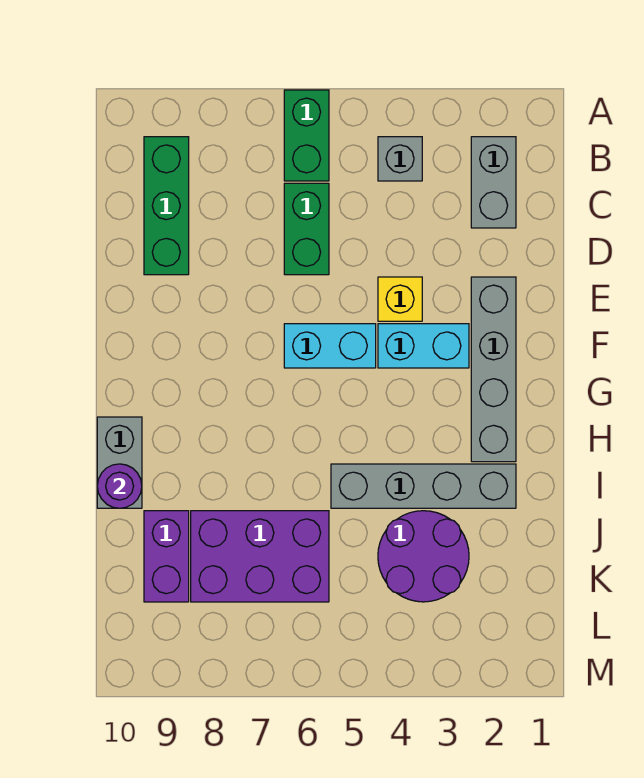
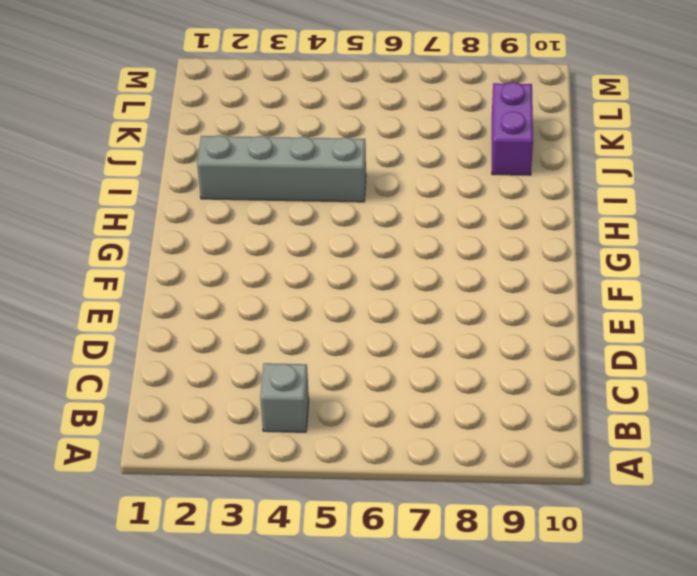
none -> green brick A6:B6 level 1
none -> grey brick B2:C2 level 1
none -> green brick B9:D9 level 1

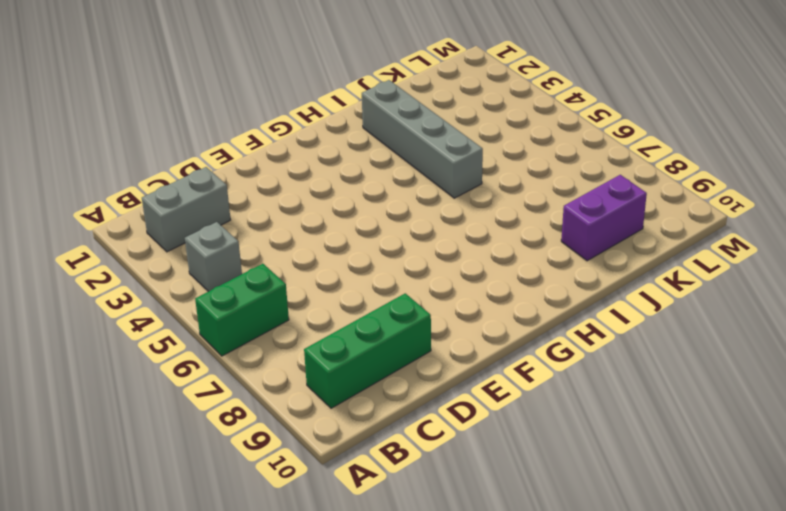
none -> green brick C6:D6 level 1
none -> grey brick E2:H2 level 1
none -> yellow brick E4 level 1

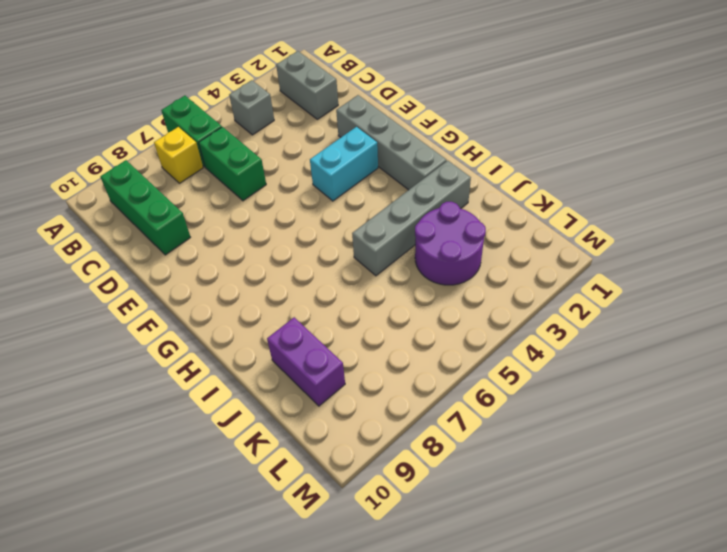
yellow brick B7 level 1 -> yellow brick E4 level 1
none -> cyan brick F5:F6 level 1
none -> grey brick H10:I10 level 1
none -> purple brick J6:K8 level 1

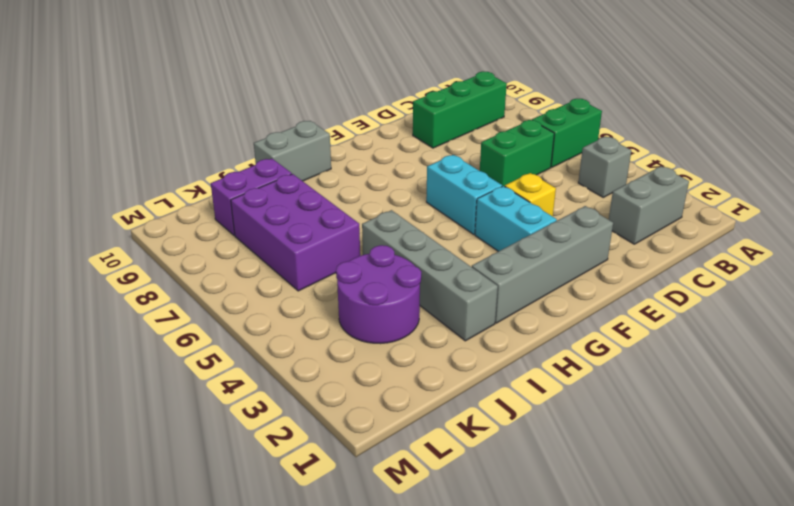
none -> purple round brick I10 level 2

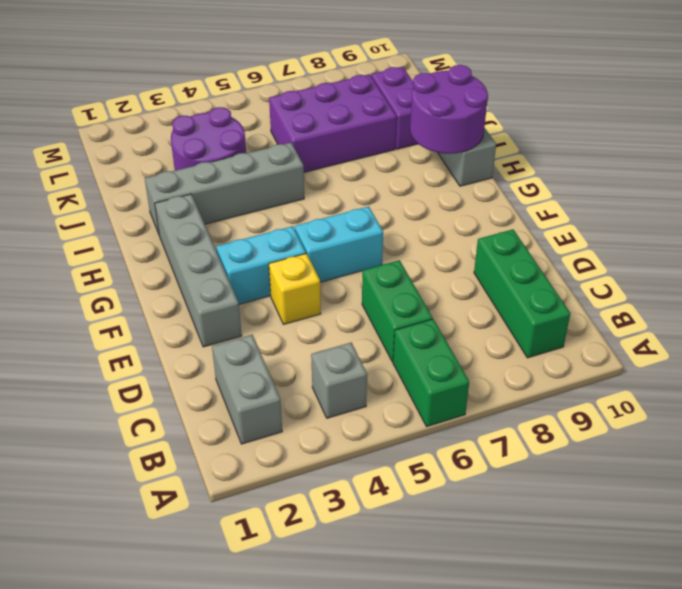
purple round brick H9:I10 level 2 -> purple round brick I10 level 2

